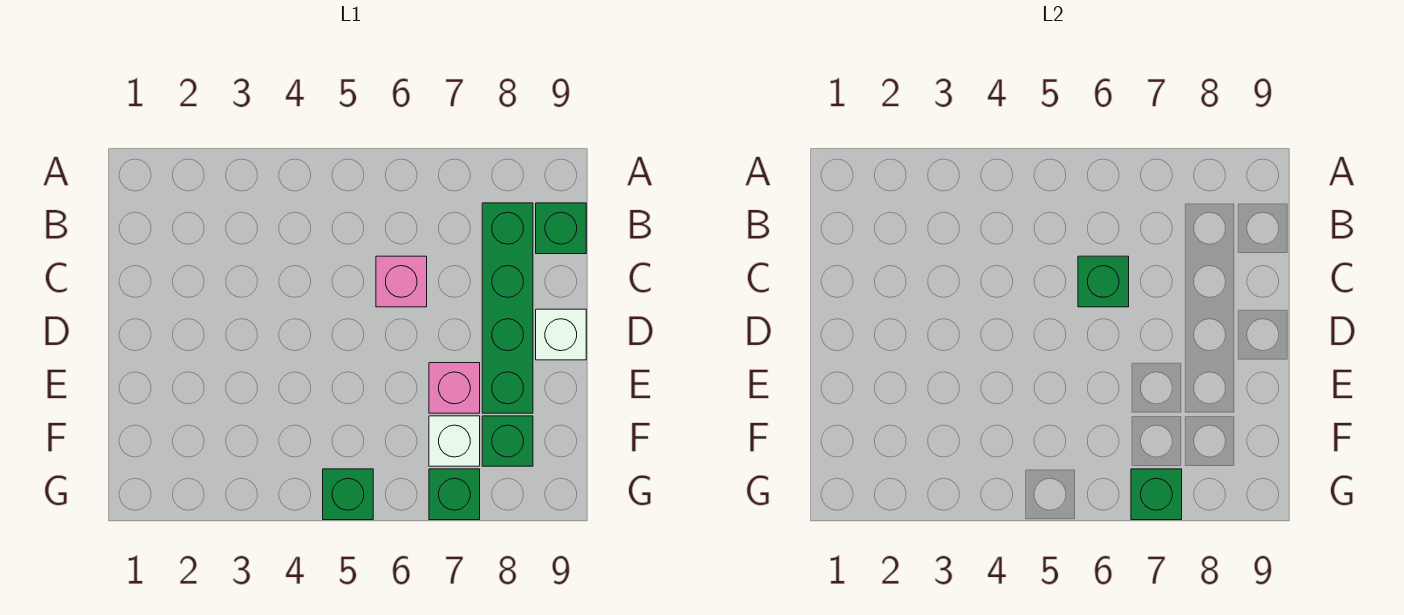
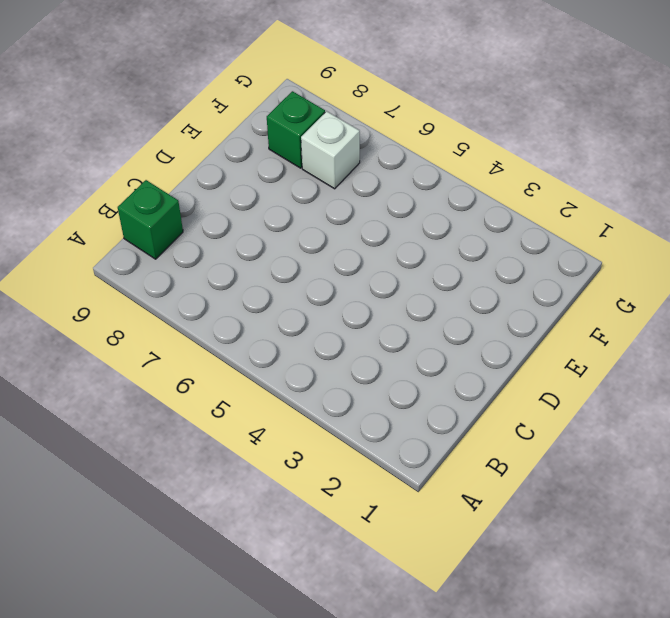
none -> green brick B8:E8 level 1
none -> pink brick C6 level 1

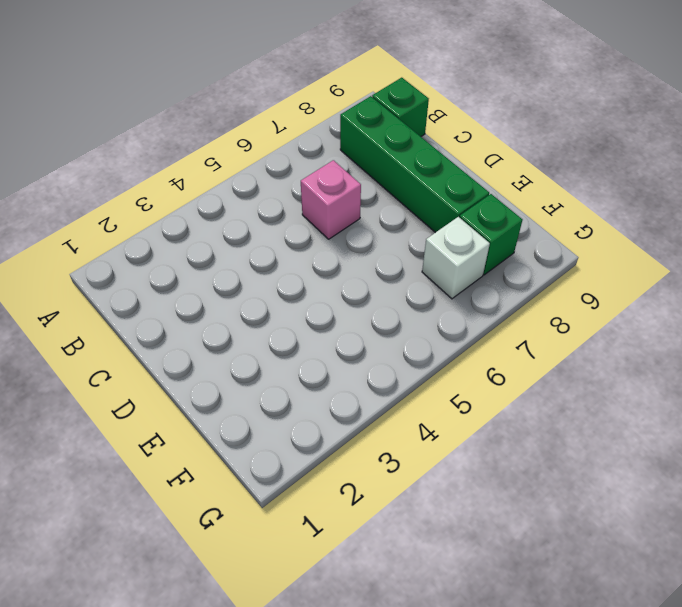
none -> white brick D9 level 1
none -> pink brick E7 level 1

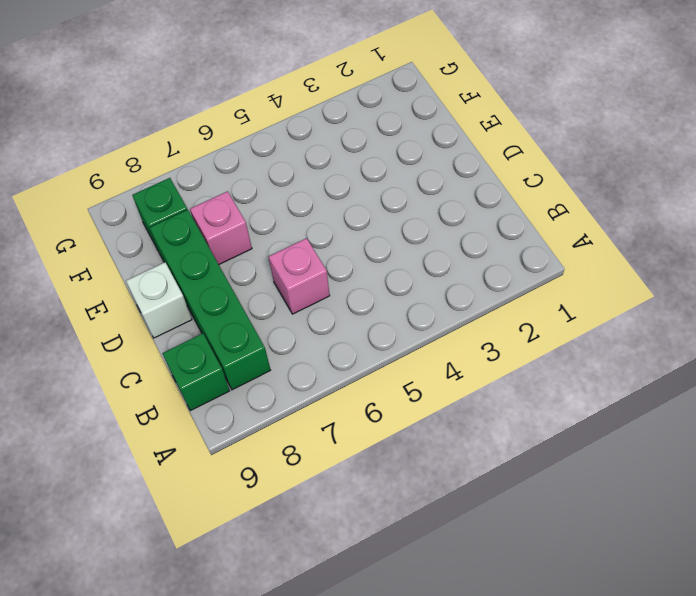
none -> white brick F7 level 1
none -> green brick G5 level 1

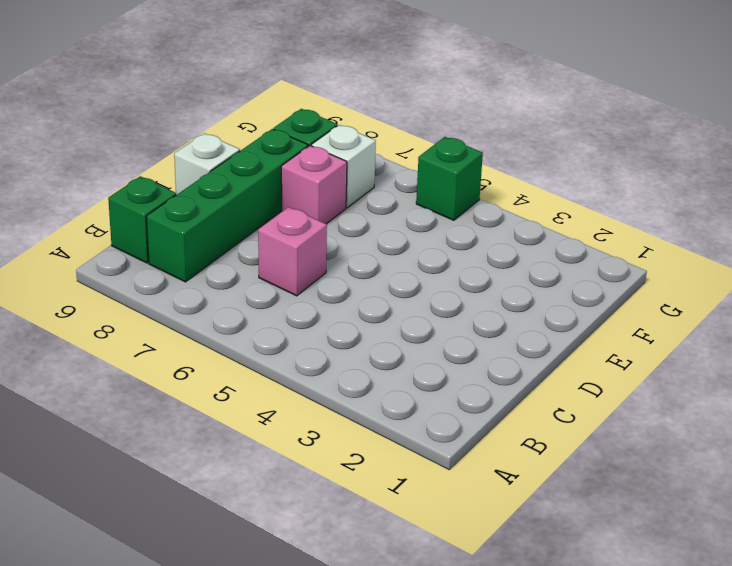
none -> green brick G7 level 1
none -> green brick C6 level 2

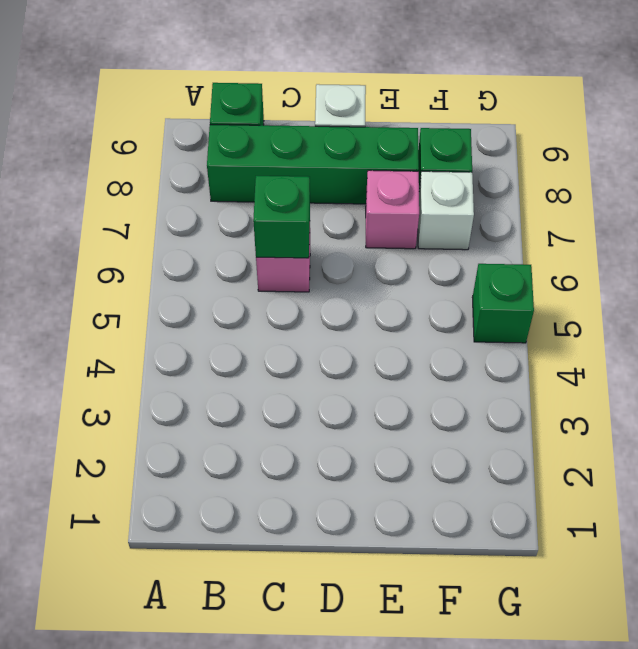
none -> green brick G7 level 1
none -> green brick G7 level 2

